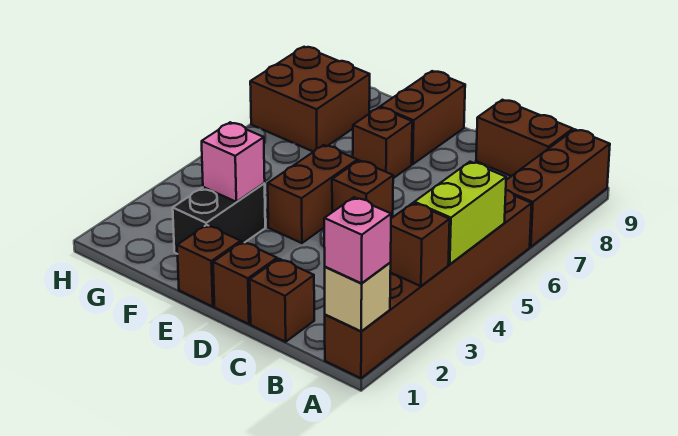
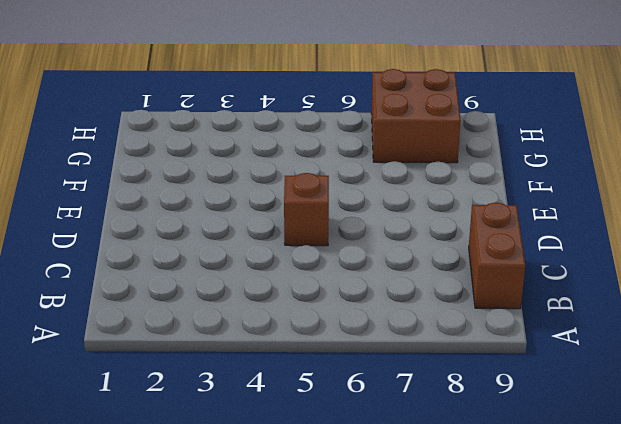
none -> brown brick A1:A6 level 1
none -> brown brick A7:A9 level 1
none -> brown brick C1 level 1

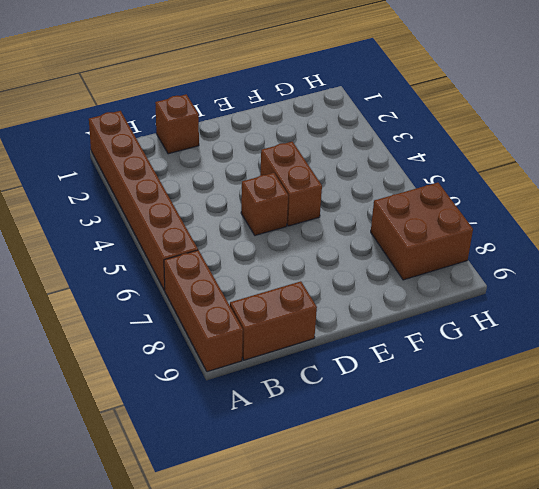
none -> brown brick D1 level 1
none -> brown brick E1 level 1
none -> brown brick E7 level 1

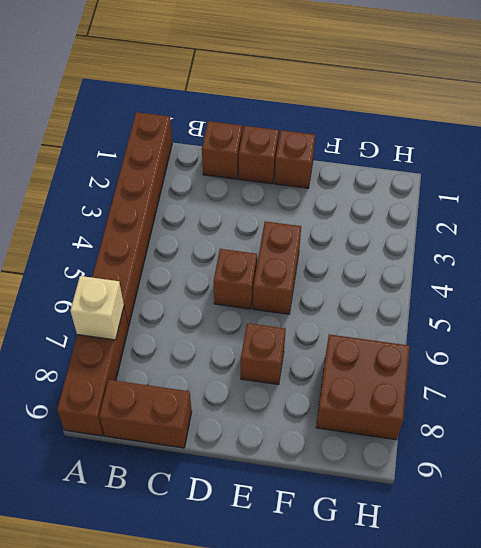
tan brick A7 level 2 -> tan brick A1 level 2
none -> brown brick E8:E9 level 1
none -> black brick F2:F3 level 1
none -> brown brick A3 level 2

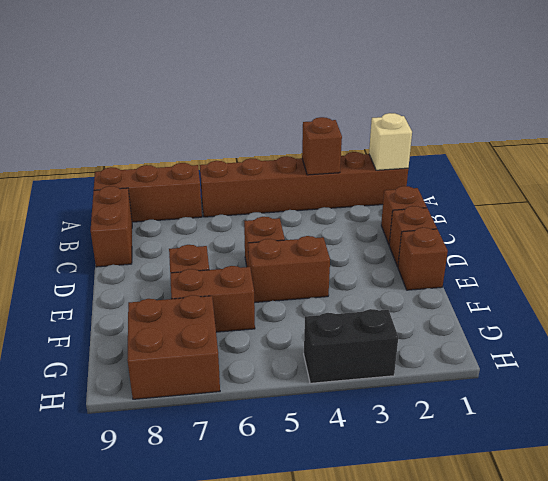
brown brick F6:F7 level 1 -> brown brick E8:E9 level 1
black brick H3:H4 level 1 -> black brick F2:F3 level 1
none -> lime brick A4:A5 level 2
none -> pink brick F3 level 2
none -> pink brick A1 level 3

